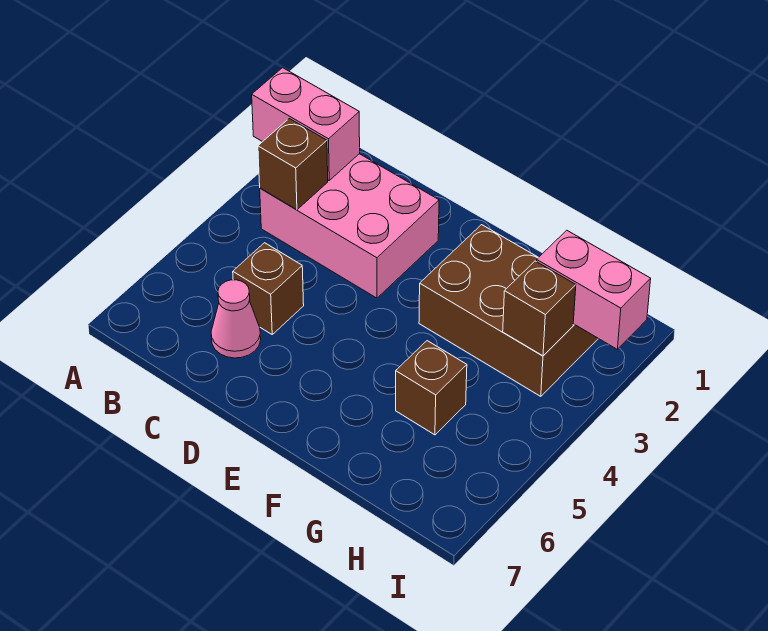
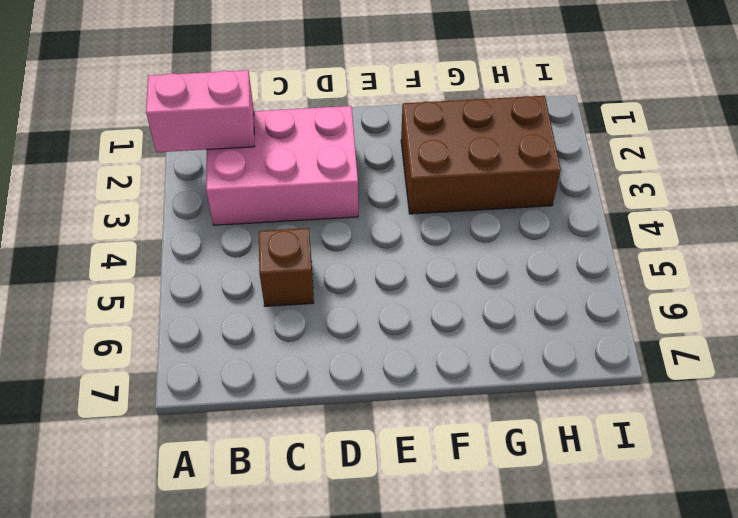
none -> pink cone C6 level 1
none -> brown brick G5 level 1

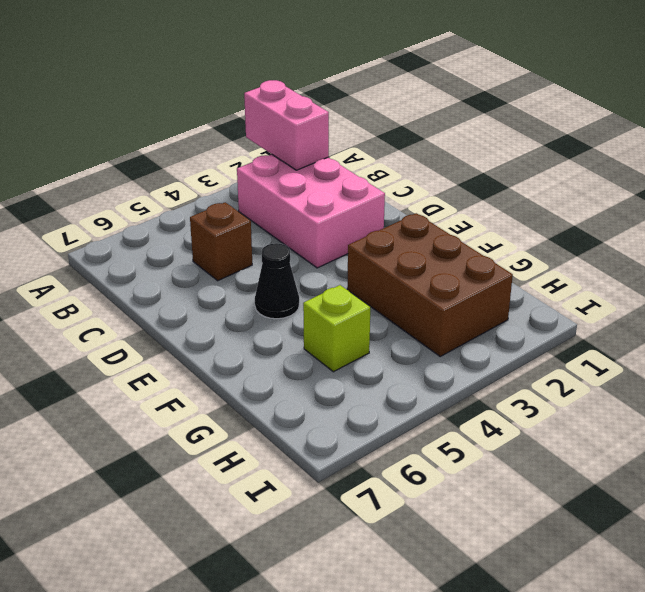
black cone E5 level 1 -> none
lime brick G5 level 1 -> brown brick G5 level 1
none -> pink cone C6 level 1
none -> brown brick B3 level 2

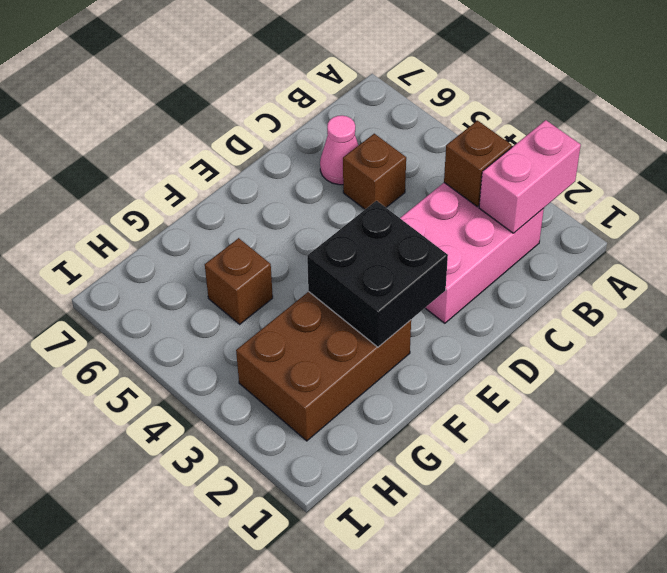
black brick E2:F3 level 2 -> none
none -> pink brick H2:I2 level 2
none -> brown brick H3 level 2

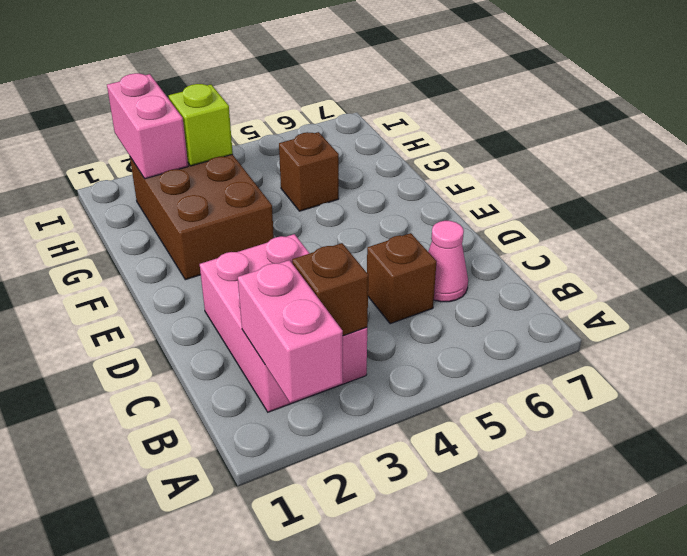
lime brick H3 level 2 -> brown brick H3 level 2

